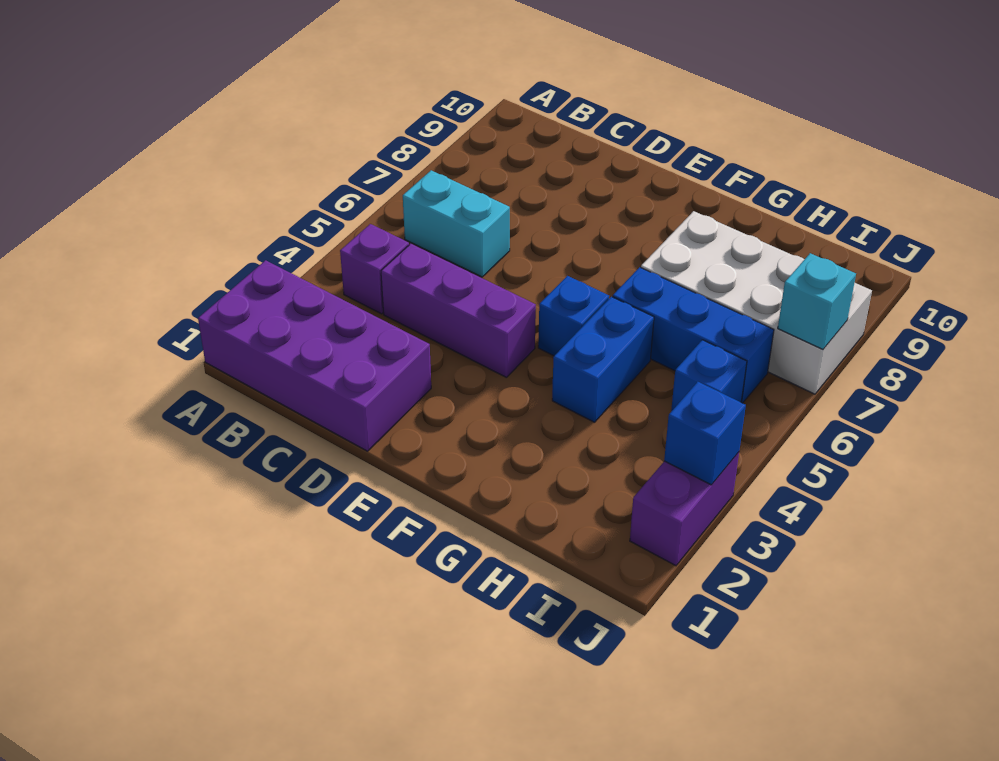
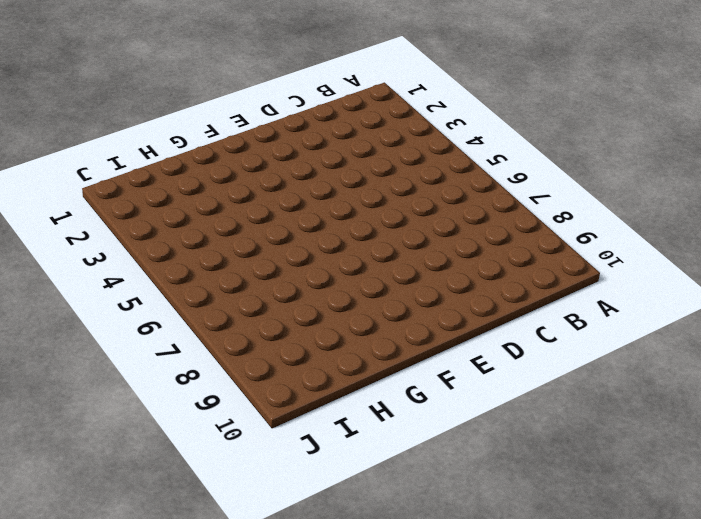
none -> purple brick A1:D2 level 1
none -> purple brick B4 level 1
none -> cyan brick B6:C6 level 1

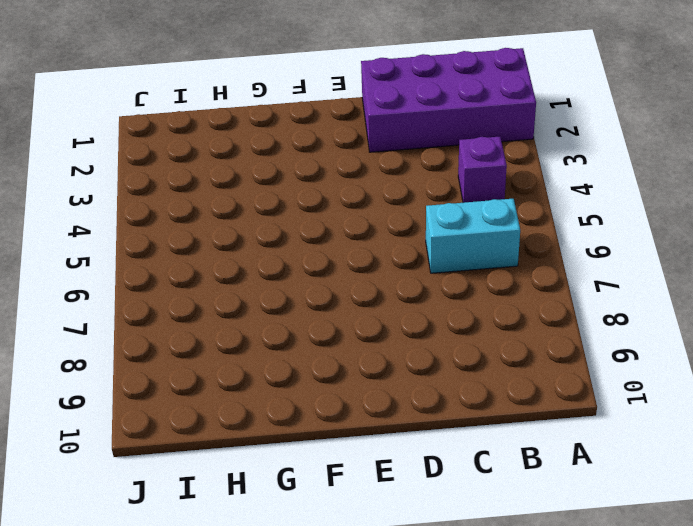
none -> purple brick C4:E4 level 1
none -> blue brick F5 level 1
none -> blue brick G4:G5 level 1

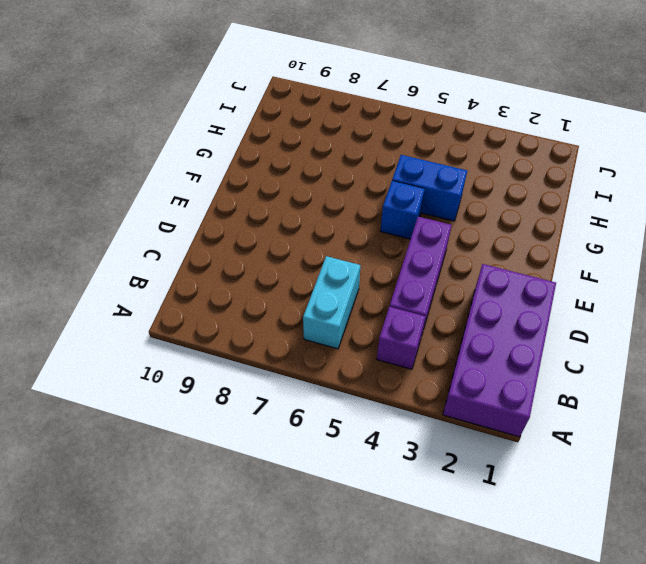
none -> blue brick G6:I6 level 1
none -> white brick G7:J8 level 1
none -> blue brick I5 level 1

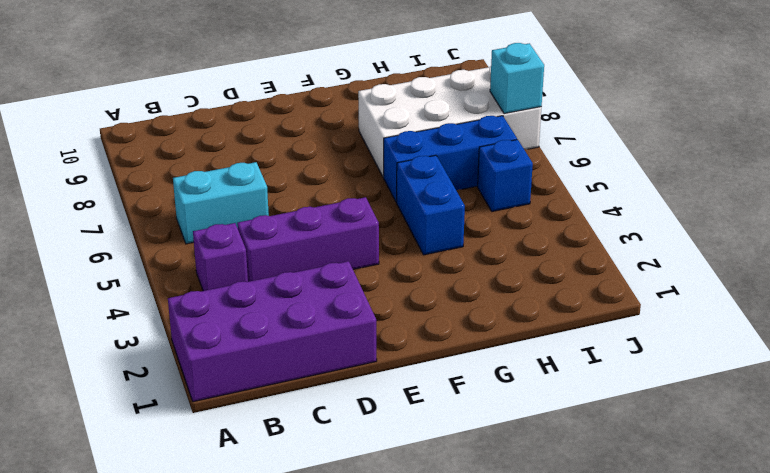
none -> blue brick F5 level 1
none -> purple brick J2:J3 level 1
none -> blue brick J3 level 2

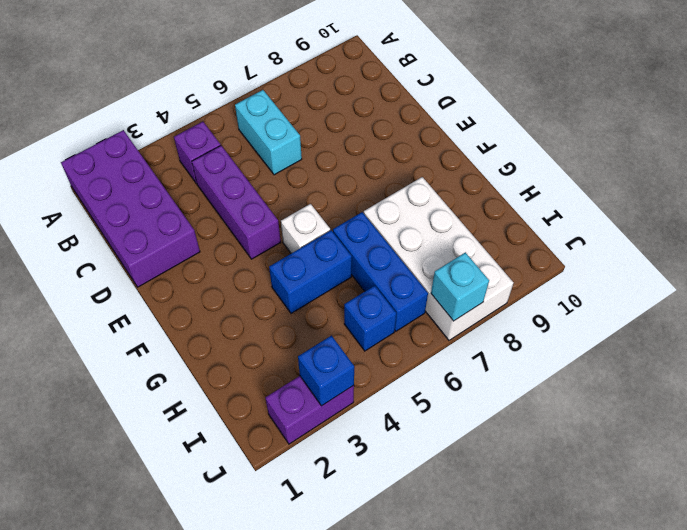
white brick F5 level 1 -> blue brick F5 level 1

